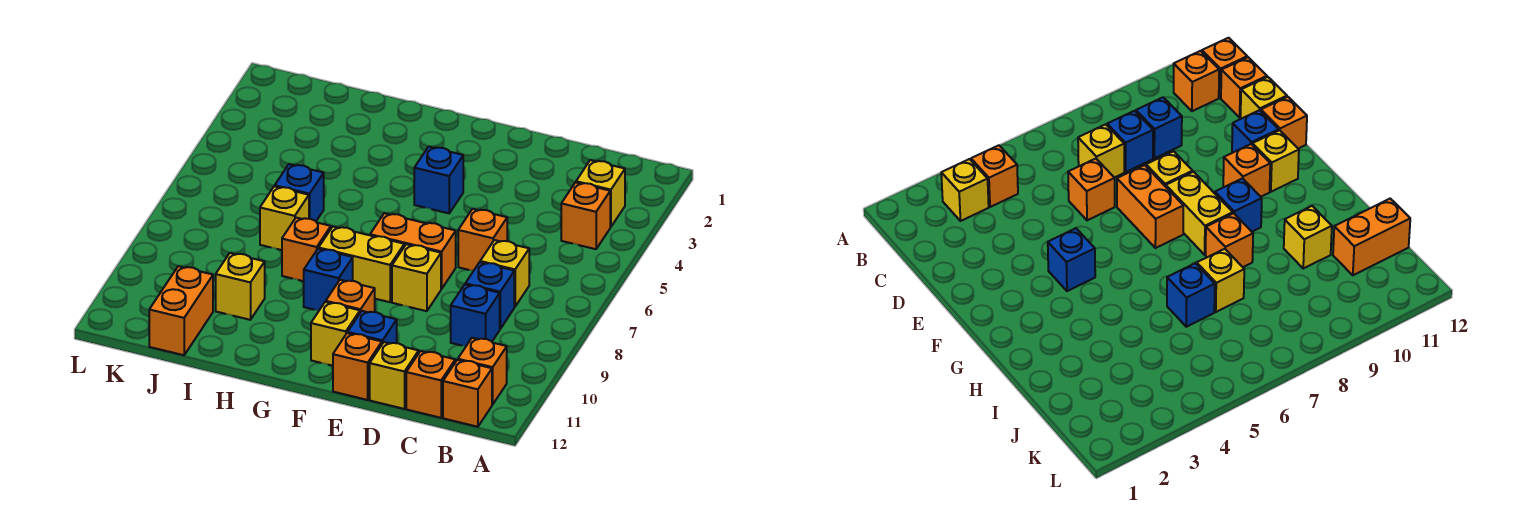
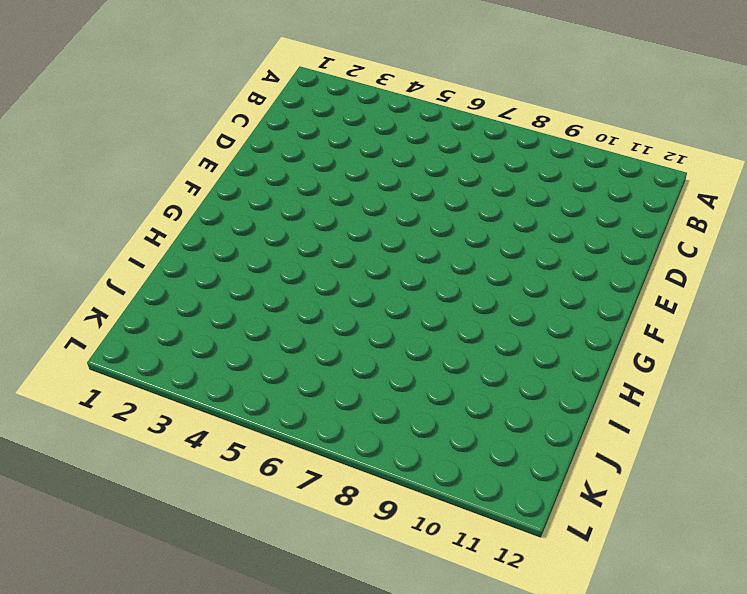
none -> yellow brick B3 level 1
none -> orange brick B4 level 1
none -> orange brick B11 level 1

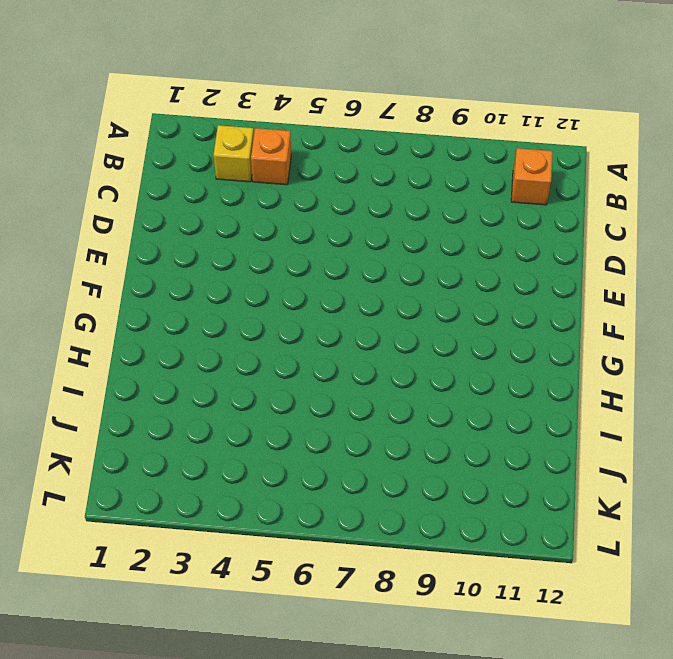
none -> orange brick B12 level 1
none -> yellow brick C7 level 1
none -> blue brick C8 level 1

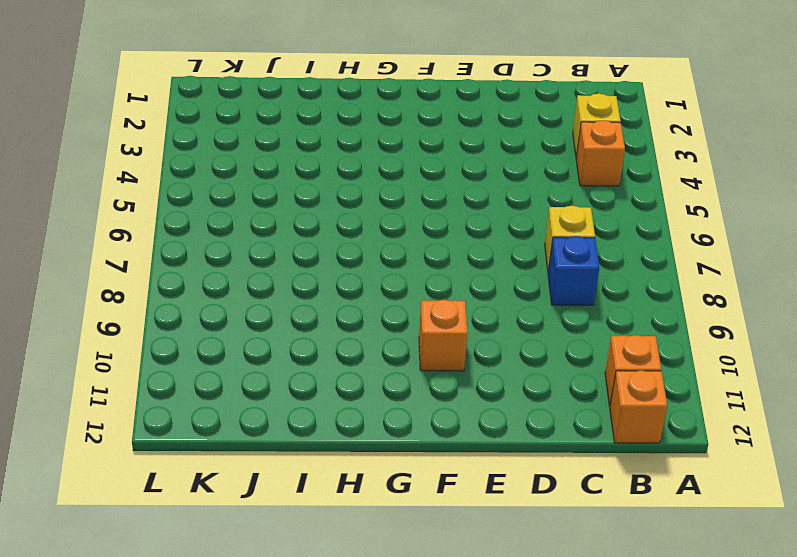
none -> blue brick C9 level 1
none -> orange brick C12 level 1
none -> orange brick D6 level 1

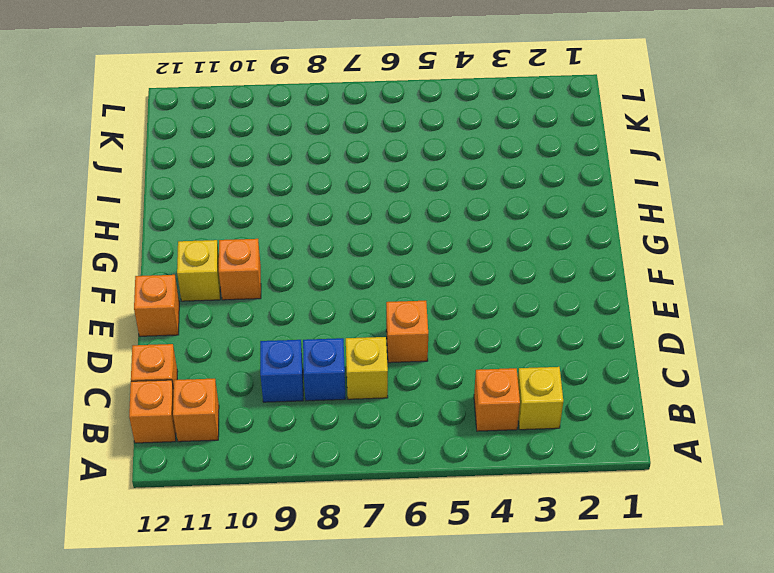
none -> yellow brick D12 level 1
none -> orange brick E7:F7 level 1
none -> yellow brick E8 level 1

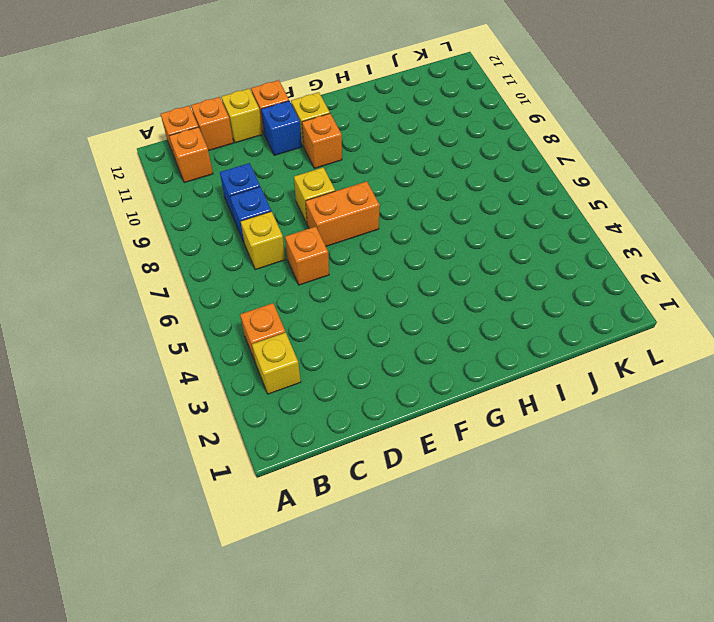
none -> blue brick F4 level 1
none -> yellow brick F8:G8 level 1
none -> blue brick G9 level 1

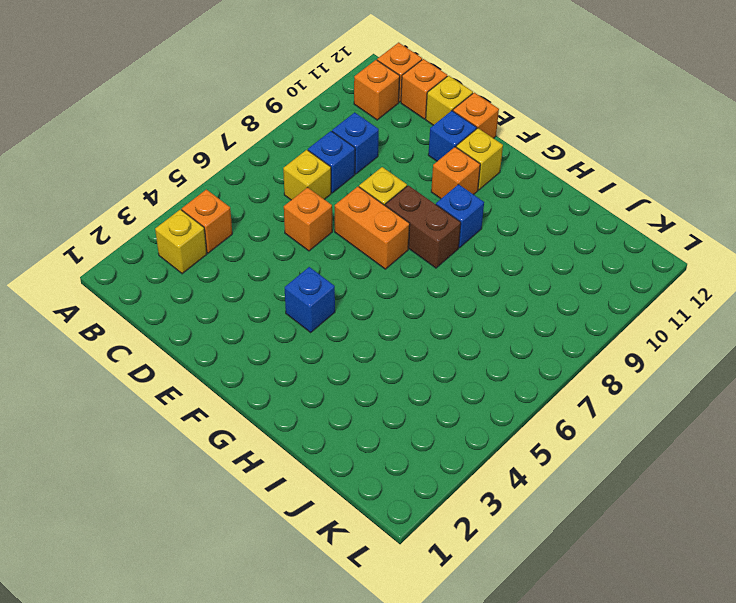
brown brick F8:G8 level 1 -> yellow brick F8:G8 level 1
none -> orange brick H8 level 1
none -> blue brick I6 level 1
none -> yellow brick I7 level 1

